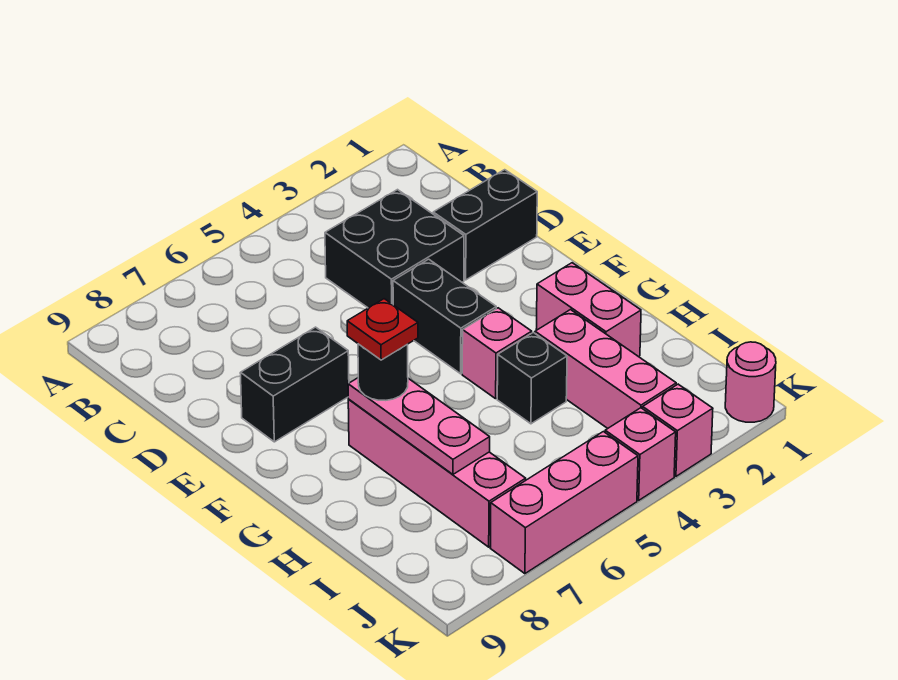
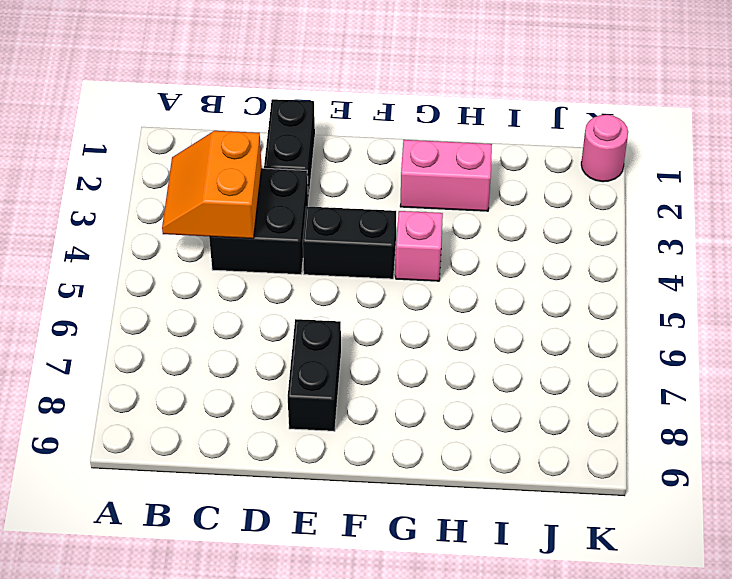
orange slope B3:C4 level 2 top C -> none
none -> pink brick G7:J7 level 1
none -> pink brick H3:J3 level 1
none -> black brick H4 level 1

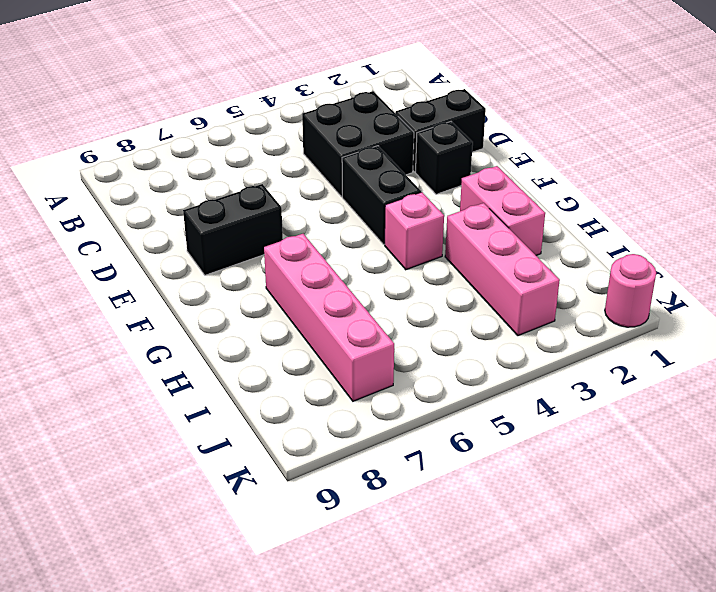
black brick E2 level 1 -> black brick H4 level 1
none -> pink brick K3 level 1
none -> pink brick K4 level 1
none -> pink brick K5:K7 level 1

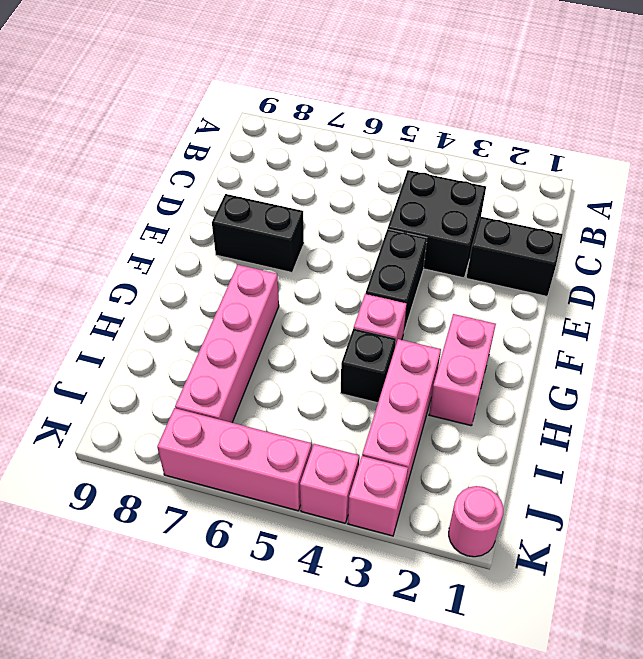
none -> pink plate G7:I7 level 2
none -> black round brick G7 level 3
none -> red plate G7 level 4

